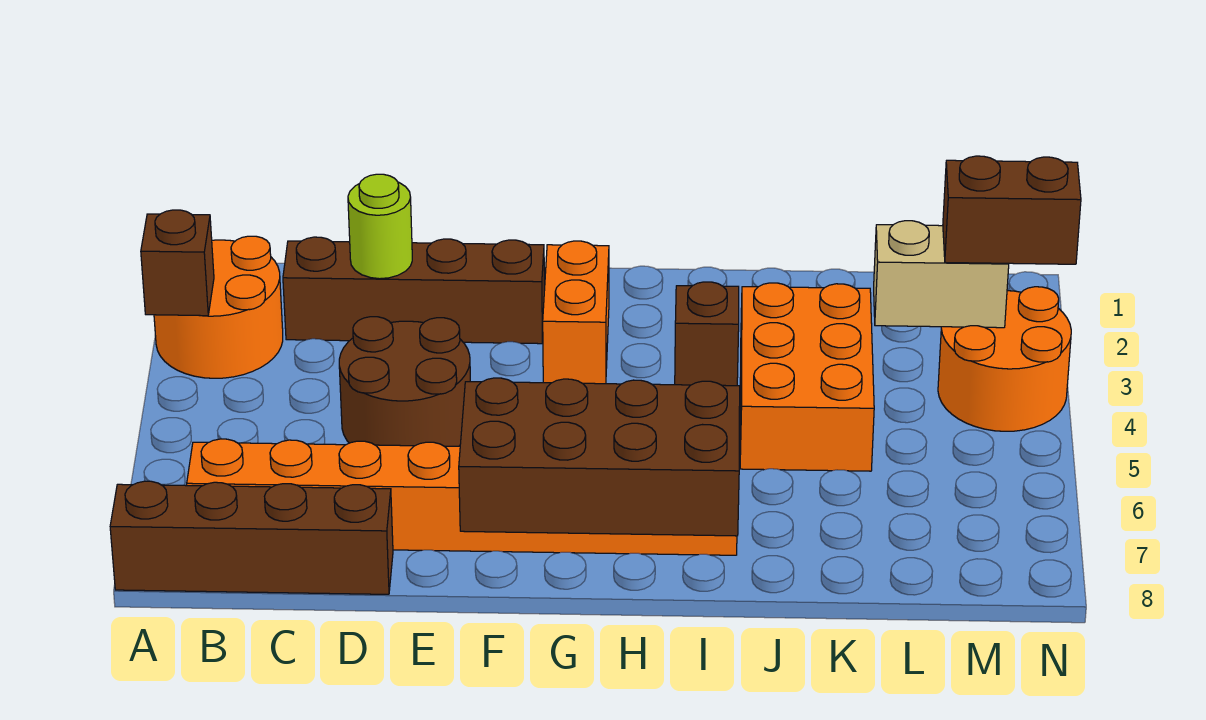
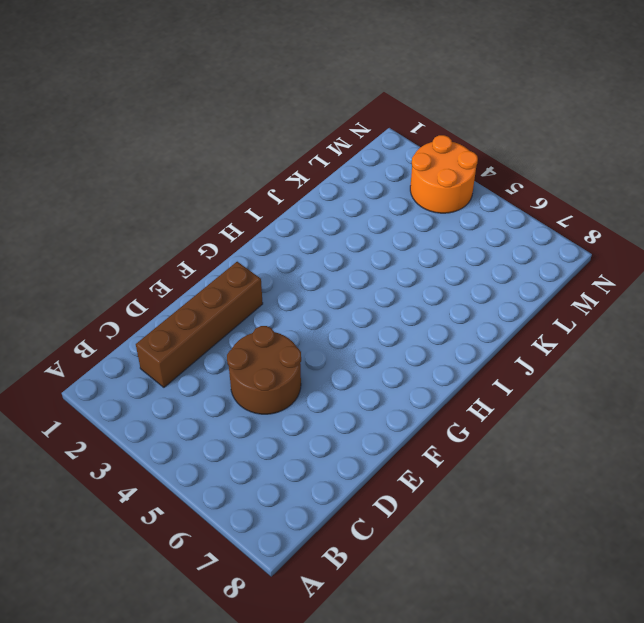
none -> orange round brick A2:B3 level 1
none -> brown brick A8:D8 level 1
none -> orange brick B7:I7 level 1

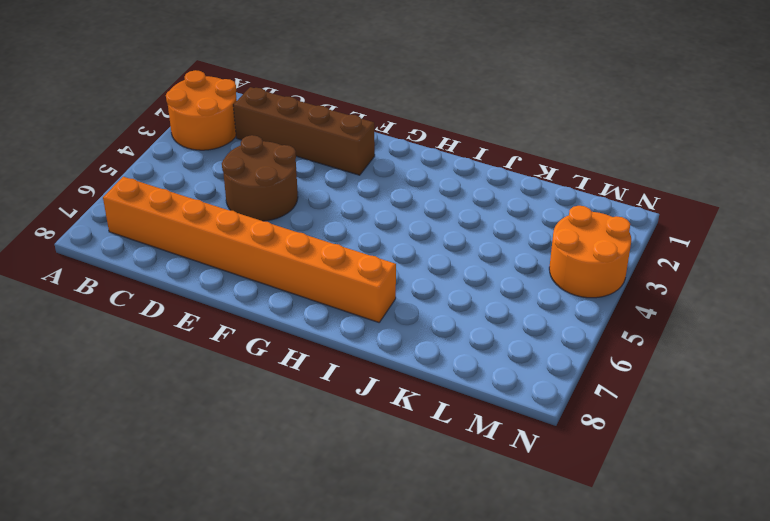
none -> brown brick A8:D8 level 1
none -> orange brick G2:G3 level 1
none -> brown brick I3 level 1

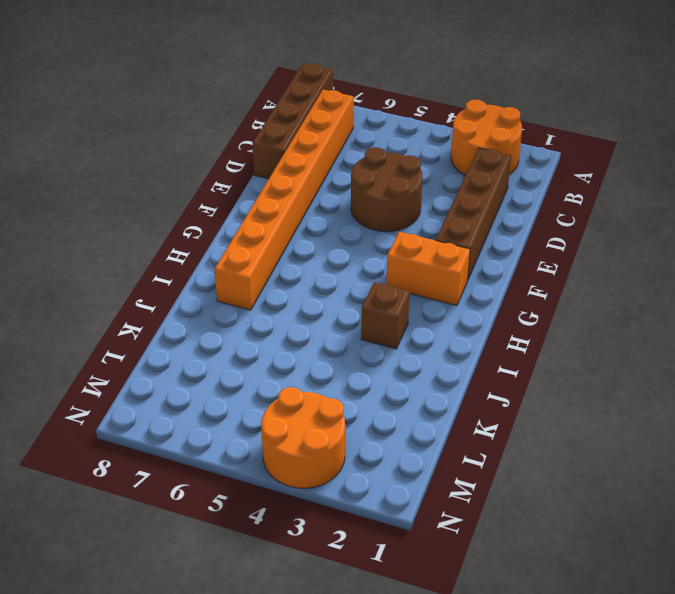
none -> orange brick J3:K5 level 1
none -> brown brick A3 level 2
none -> lime round brick D2 level 2

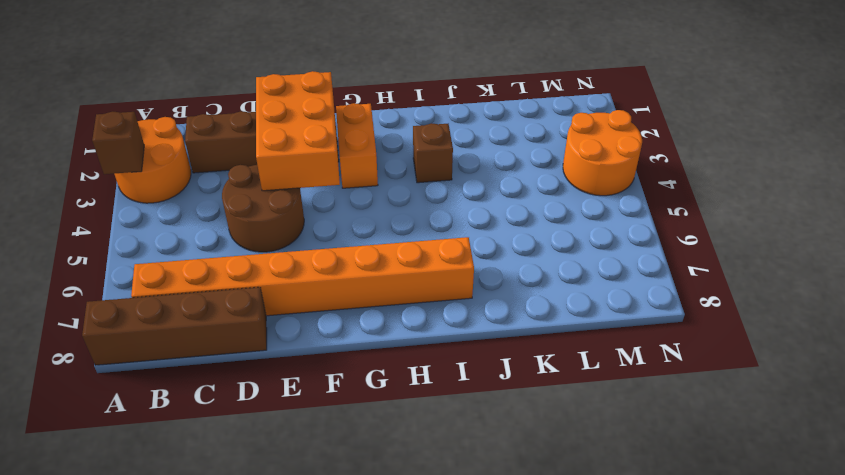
orange brick E2:F4 level 2 -> orange brick J3:K5 level 1
none -> lime round brick D2 level 2
none -> brown brick F7:I8 level 2
none -> tan brick L3:M3 level 2

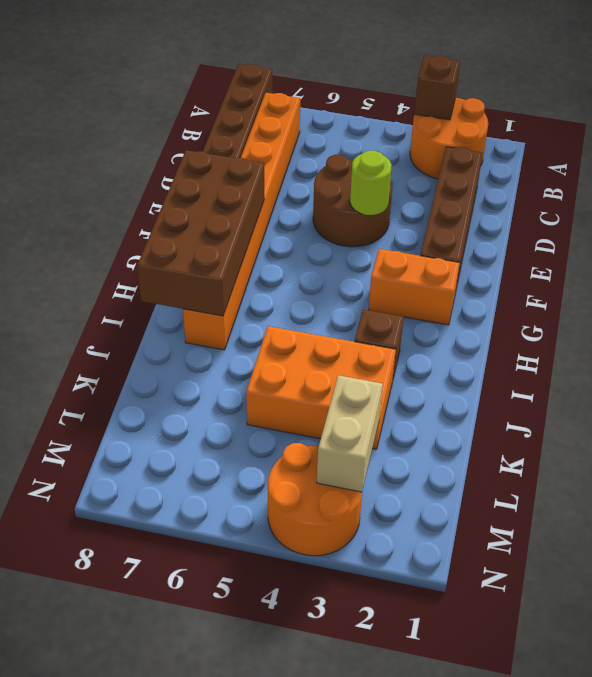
lime round brick E4 level 2 -> lime round brick D2 level 2
none -> brown brick M3:N3 level 3

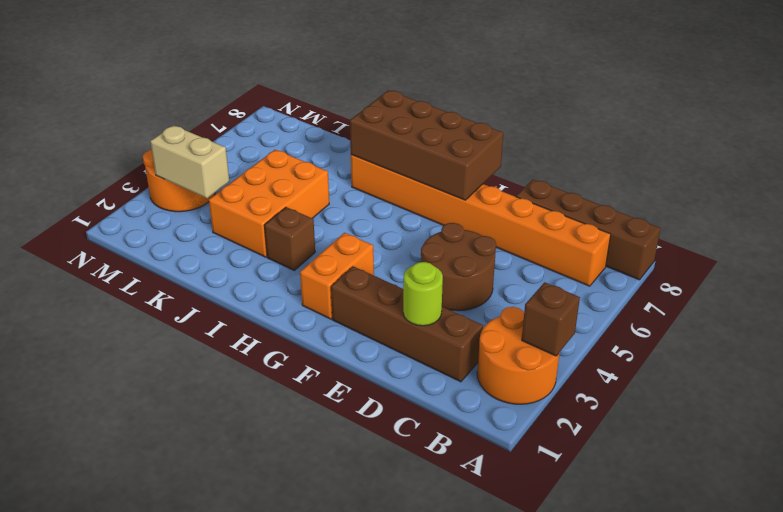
none -> brown brick M3:N3 level 3

